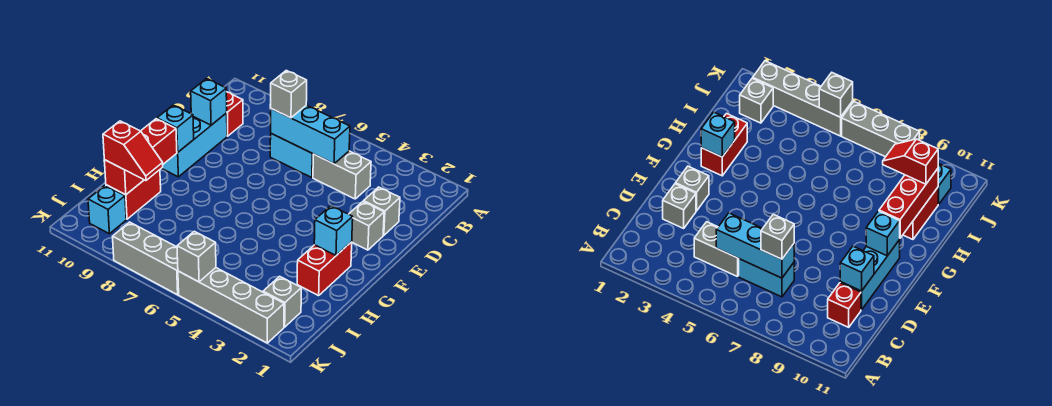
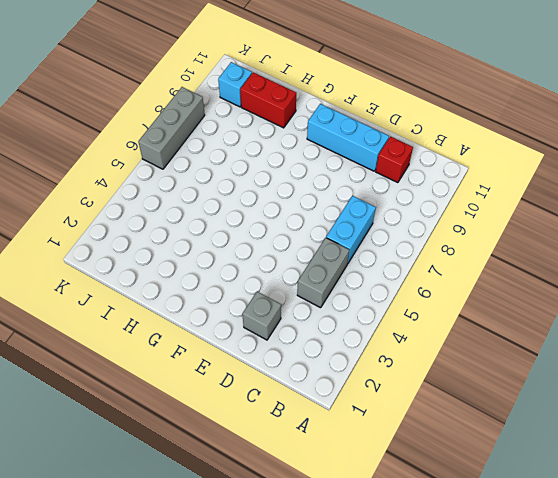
none -> grey brick E2 level 1
none -> red brick G2:H2 level 1
none -> grey brick J2 level 1

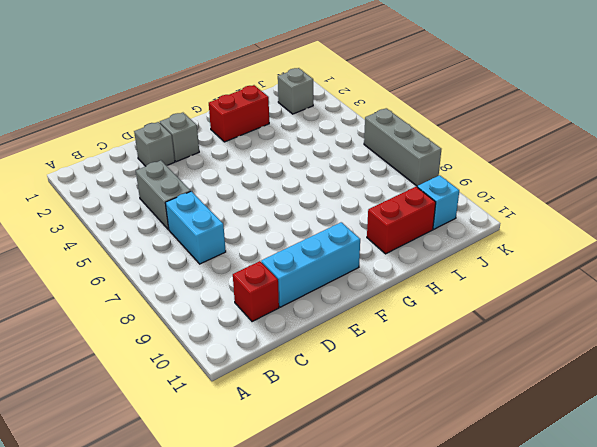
none -> grey brick K2:K5 level 1
none -> cyan brick C5:C7 level 2
none -> cyan brick D10 level 2

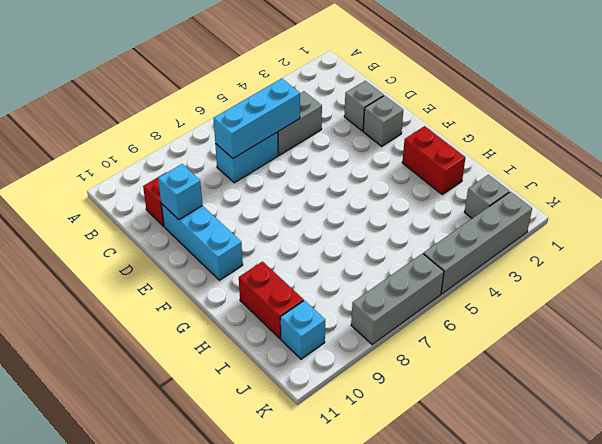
none -> cyan brick F10 level 2
none -> cyan brick G2 level 2
none -> red brick G10:I10 level 2

